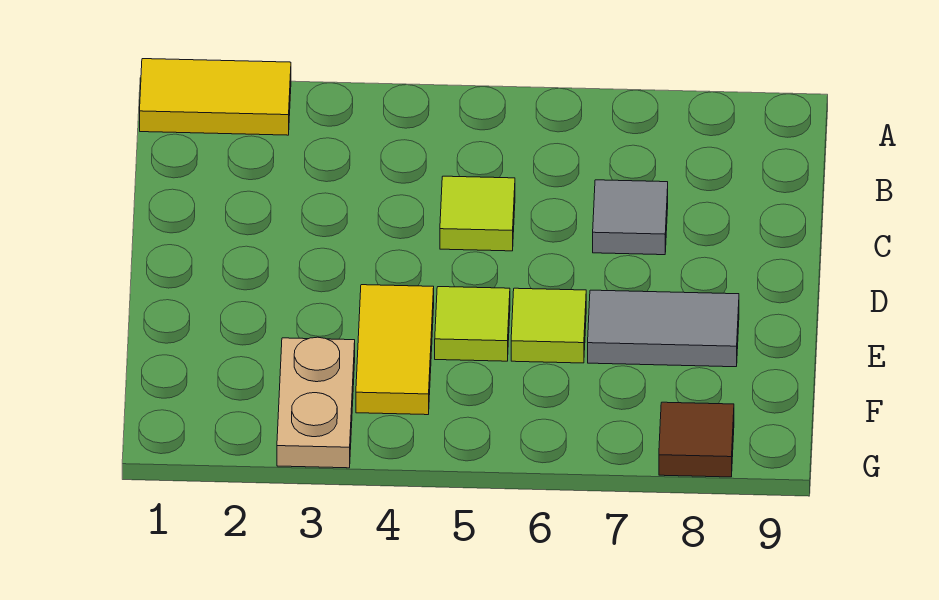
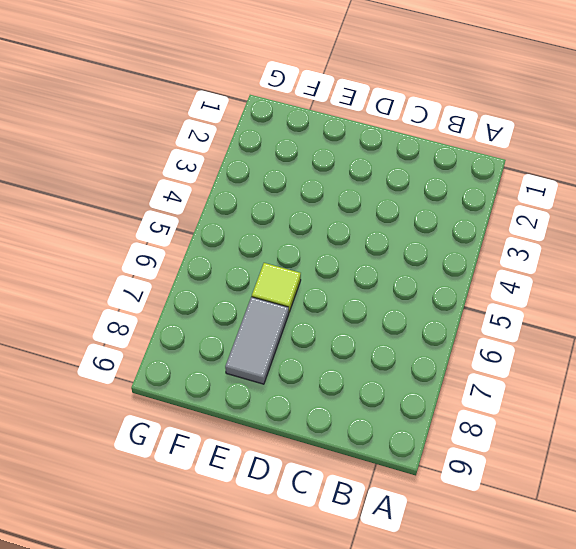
none -> yellow tile A1:A2 level 1
none -> lime tile C5 level 1

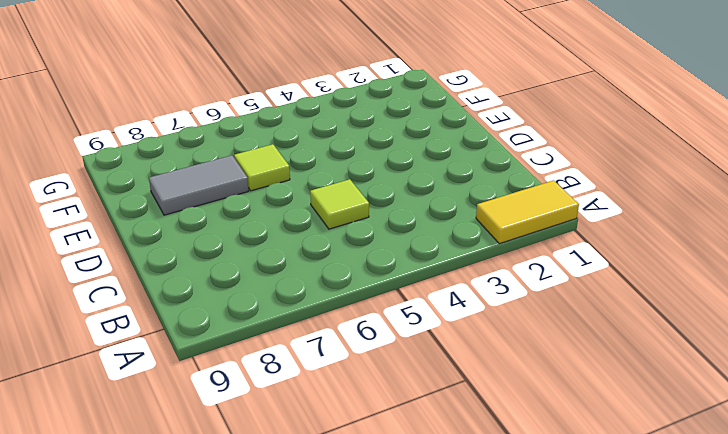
none -> grey tile C7 level 1
none -> yellow tile E4:F4 level 1

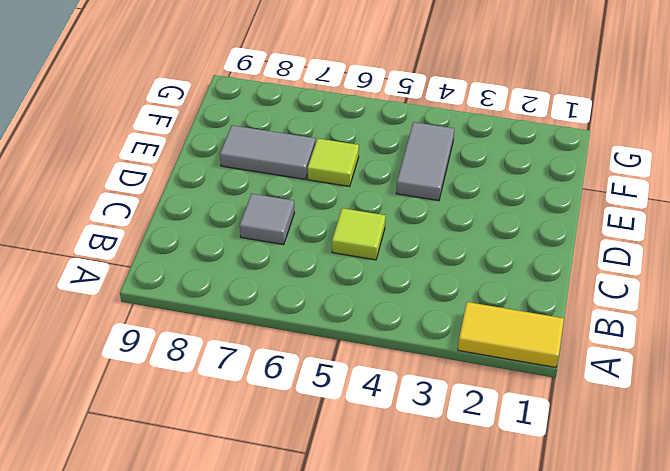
grey tile E4:F4 level 1 -> yellow tile E4:F4 level 1
none -> lime tile E5 level 1
none -> tan plate F3:G3 level 1

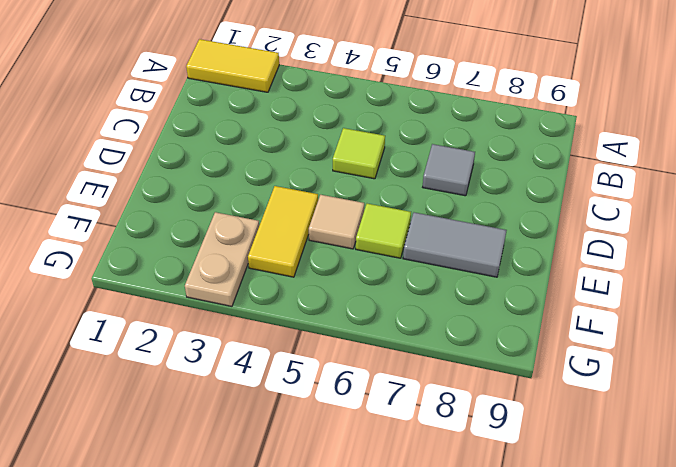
tan tile E5 level 1 -> lime tile E5 level 1
none -> brown tile G8 level 1

